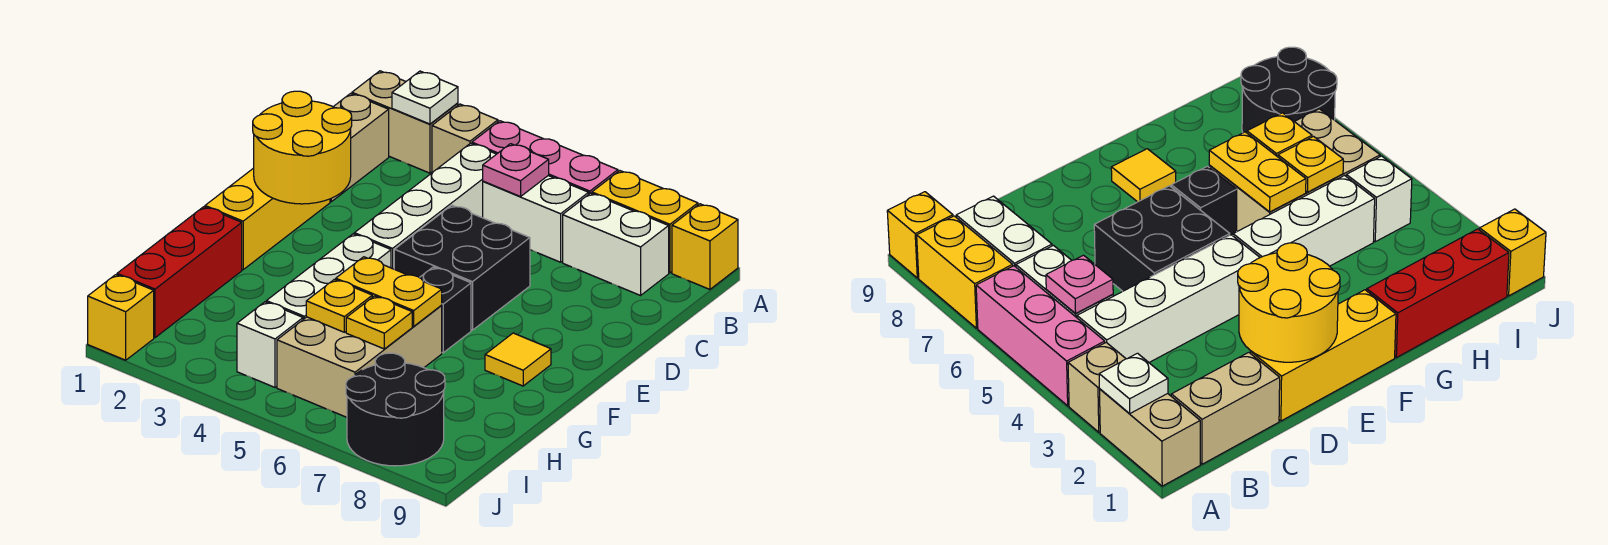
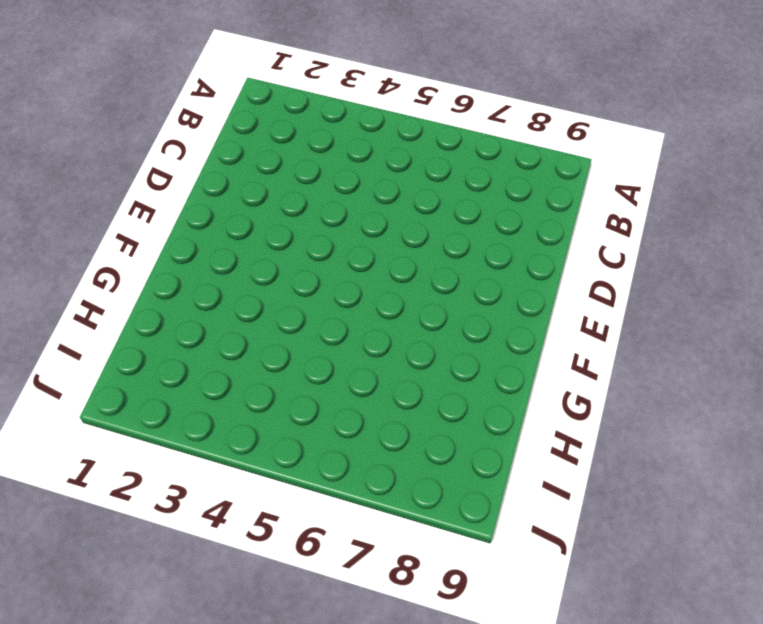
none -> tan brick A1:A2 level 1
none -> tan brick A3 level 1
none -> pink brick A4:A6 level 1

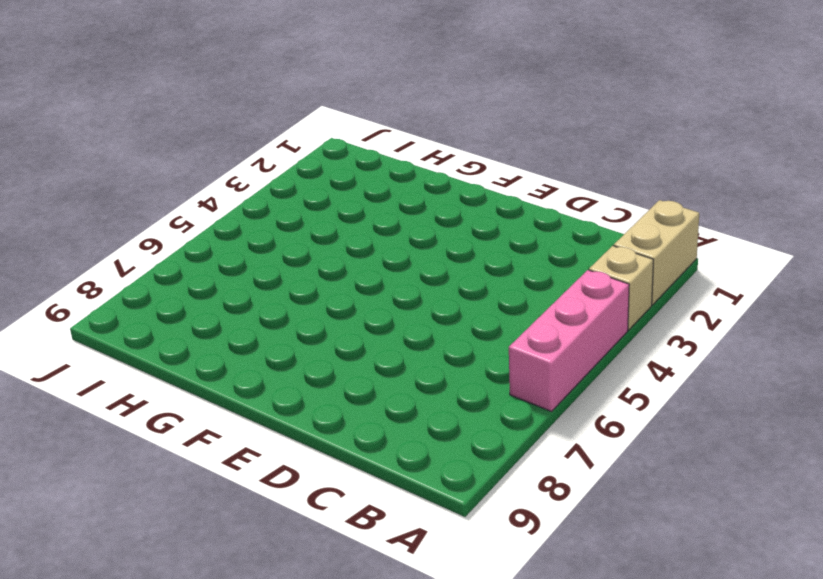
none -> yellow brick A7:A8 level 1
none -> yellow brick A9 level 1
none -> tan brick B1:C1 level 1

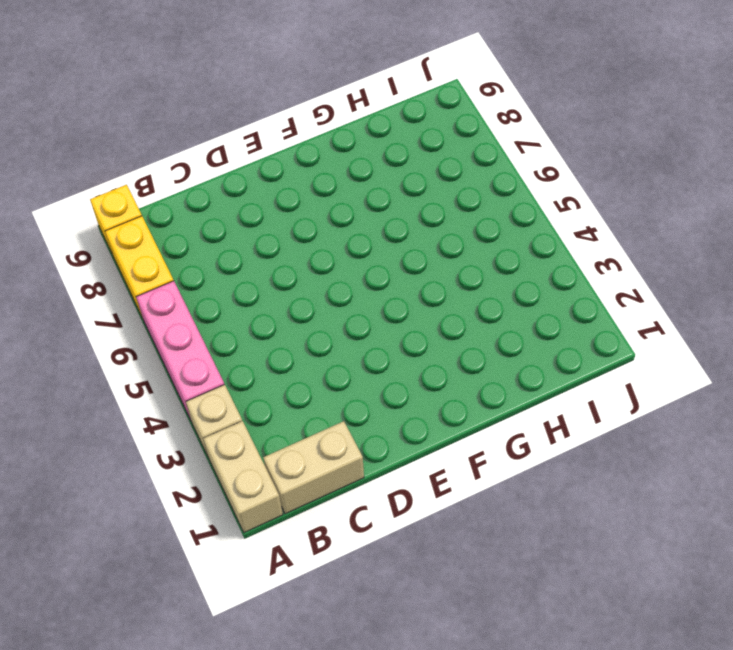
none -> white brick B4:E4 level 1
none -> white brick B5:B6 level 1
none -> white brick B7:B8 level 1

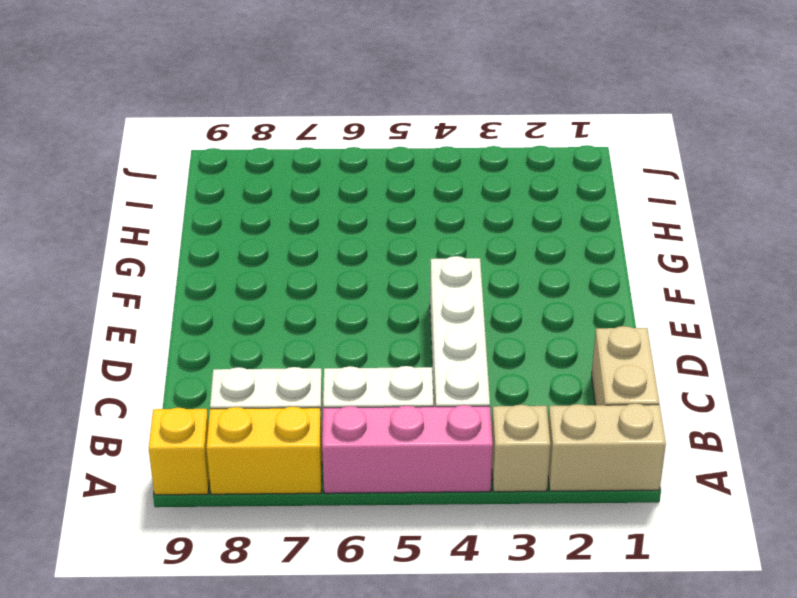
none -> yellow brick D1:F1 level 1
none -> black brick D5:E6 level 1
none -> white brick F4:H4 level 1

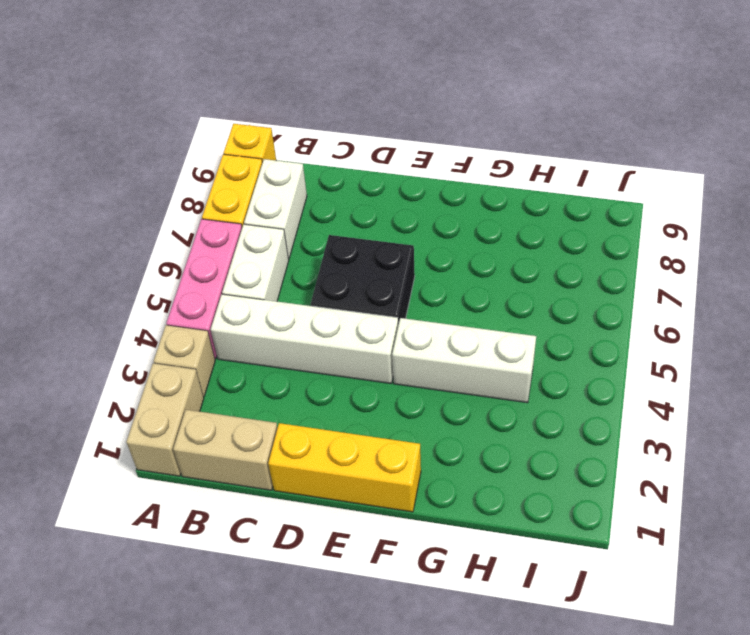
none -> black brick F6 level 1
none -> yellow tile F8 level 1
none -> red brick G1:I1 level 1

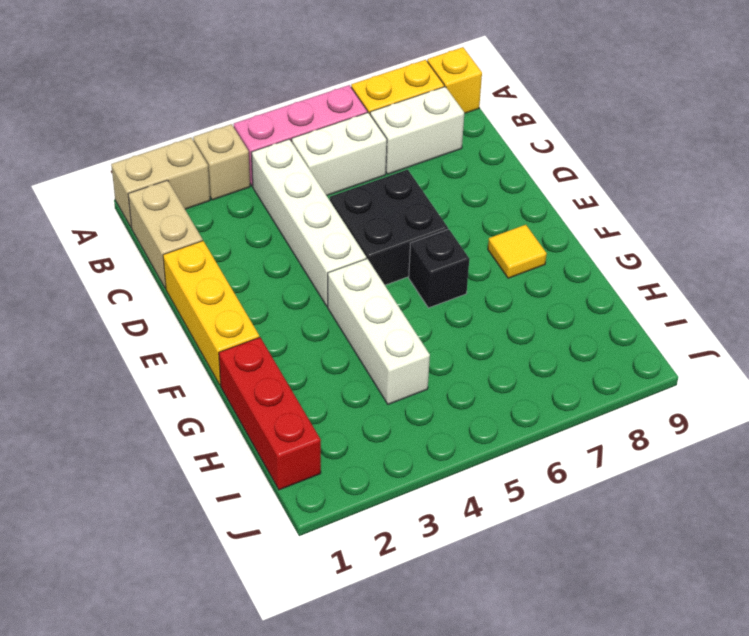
none -> tan brick G5:I6 level 1
none -> white brick I4 level 1
none -> black round brick I7:J8 level 1

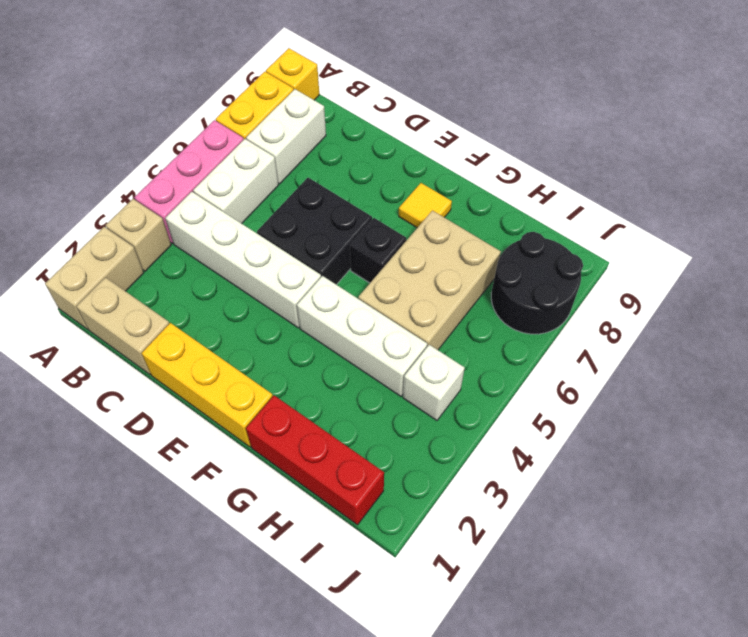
tan brick G5:H7 level 1 -> tan brick G5:I6 level 1
none -> yellow brick J1 level 1
none -> white plate A2 level 2
none -> pink plate B5 level 2

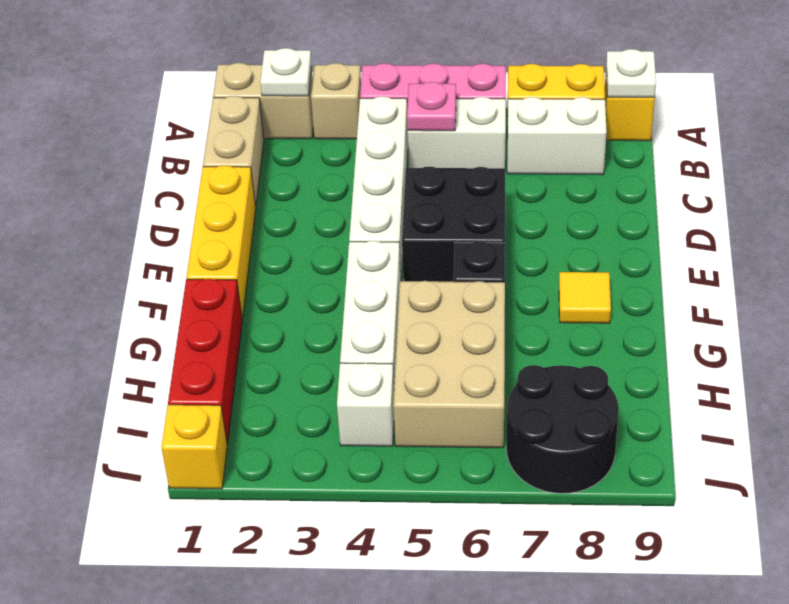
white plate A9 level 2 -> none
none -> yellow round brick D1:E2 level 2
none -> yellow plate G5:G6 level 2
none -> yellow plate H5 level 2

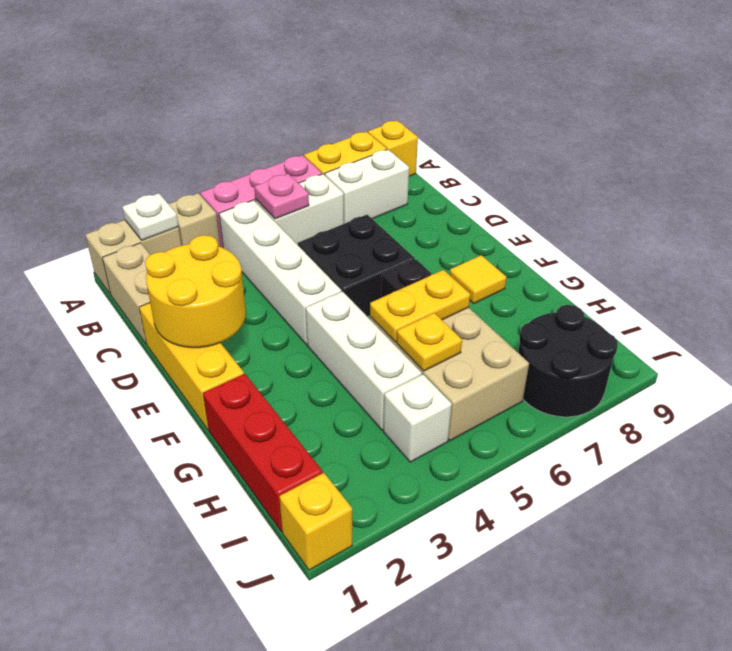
none -> yellow plate H6 level 2

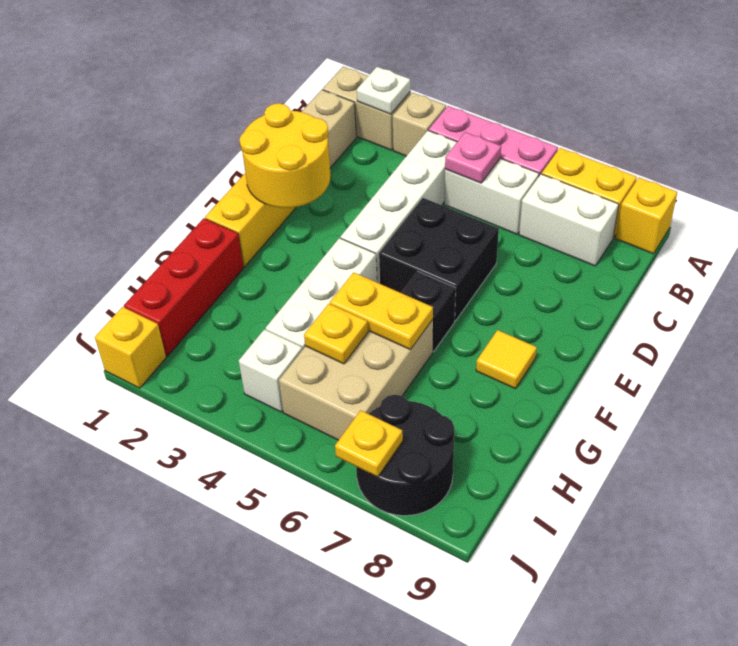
yellow plate J7 level 2 -> yellow plate H6 level 2

